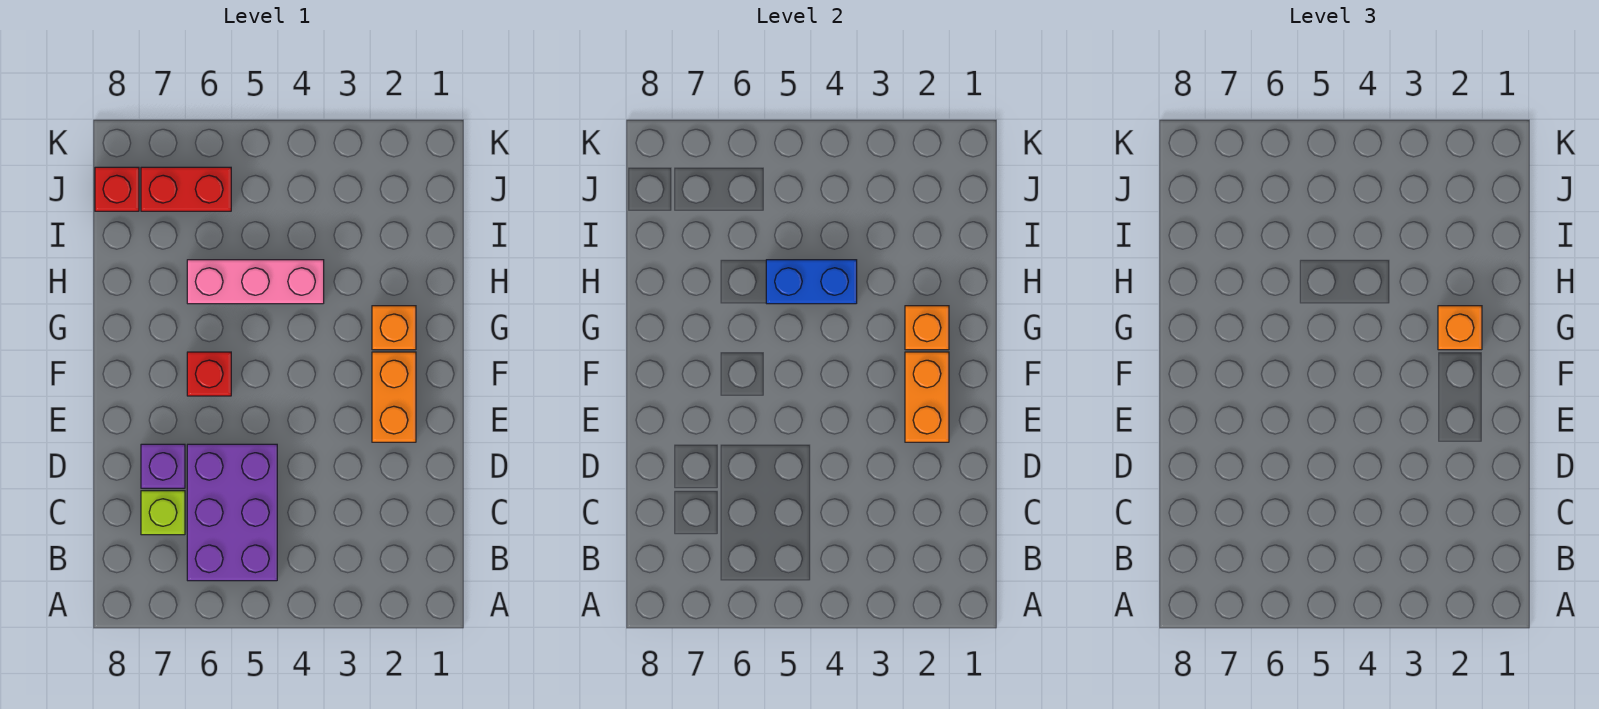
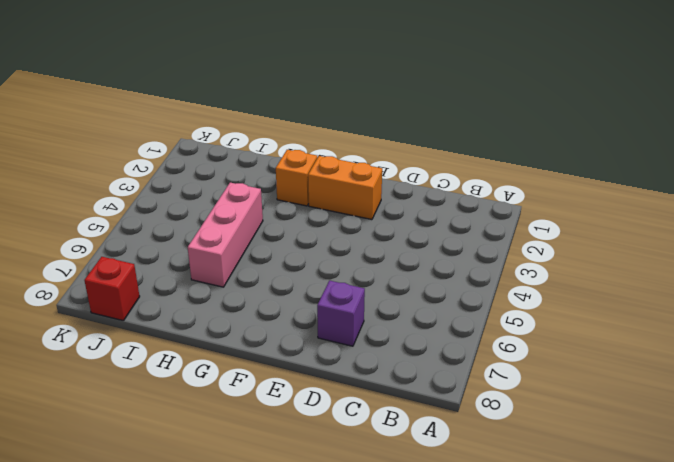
none -> purple brick B5:D6 level 1
none -> lime brick C7 level 1
none -> red brick F6 level 1

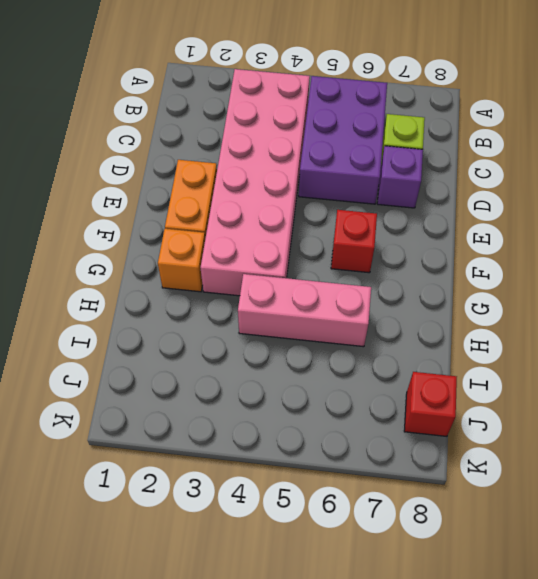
pink brick B3:G4 level 1 -> none
none -> red brick J6:J7 level 1
none -> orange brick E2:F2 level 2
none -> orange brick G2 level 2

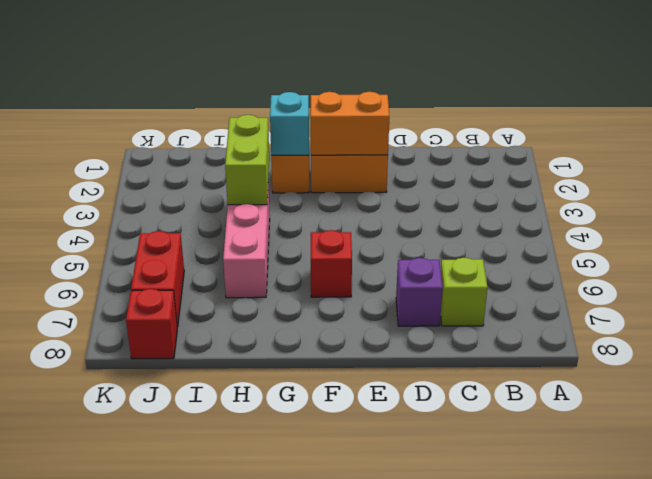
cyan brick G2 level 2 -> orange brick G2 level 2
lime brick H3:H4 level 2 -> blue brick H4:H5 level 2
none -> purple brick B5:D6 level 1
none -> orange brick G2 level 3

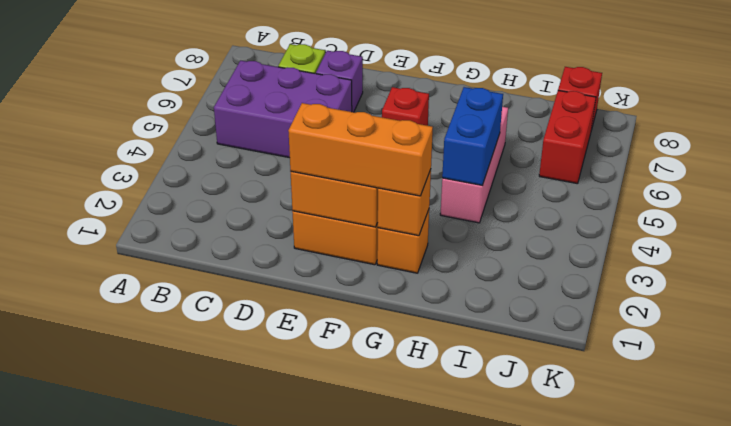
orange brick E2:G2 level 3 -> orange brick G2 level 3

